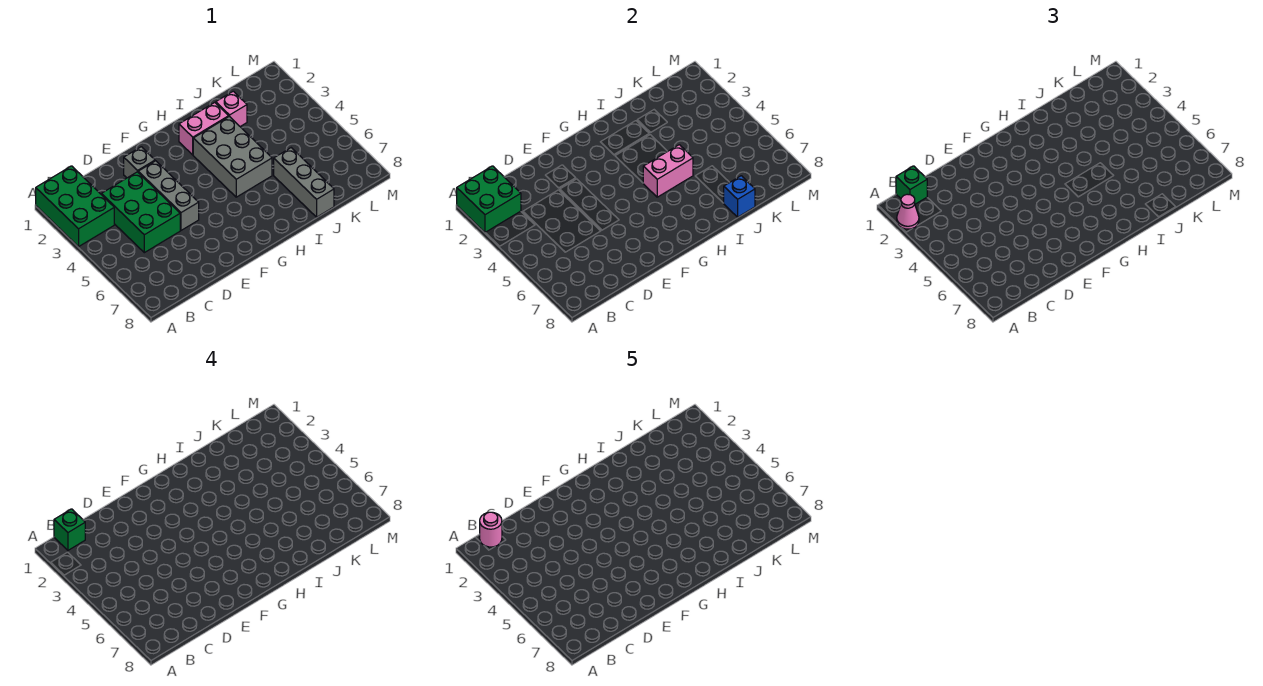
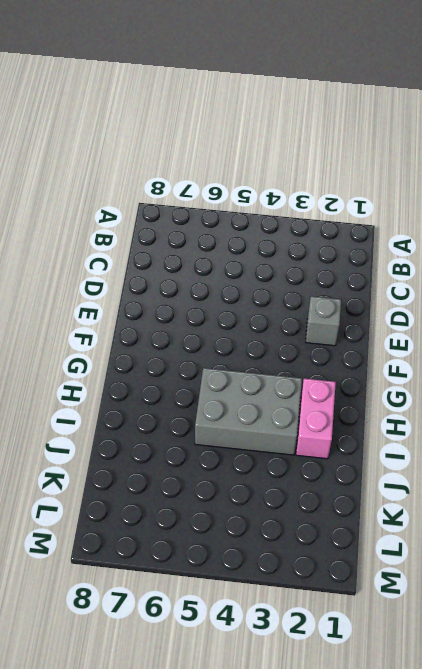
none -> green brick A1:B3 level 1
none -> green brick C3:D5 level 1
none -> grey brick E3:E5 level 1

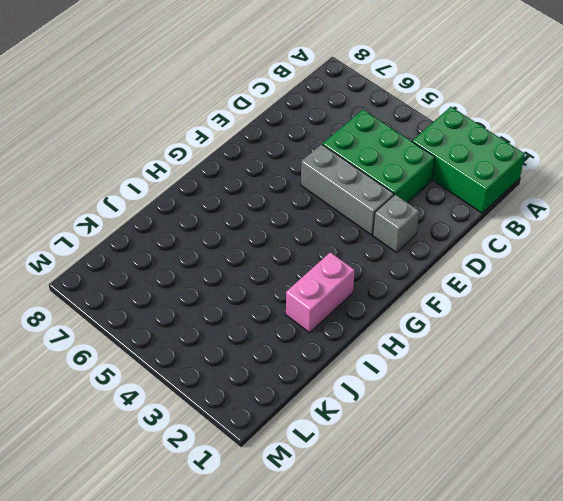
none -> grey brick H3:I5 level 1
none -> pink brick J2 level 1
none -> grey brick J6:J8 level 1

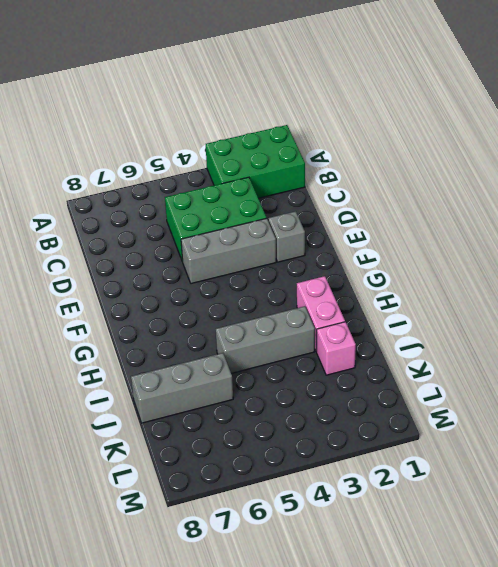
grey brick I3:I5 level 1 -> grey brick H3:I5 level 1
none -> green brick A1:B2 level 2
none -> pink brick H5:I5 level 2
none -> blue brick J8 level 2

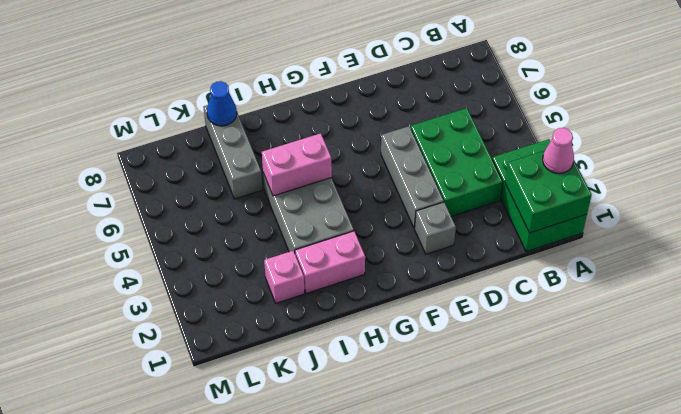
blue cone J8 level 2 -> blue brick J8 level 2
none -> green brick B1 level 3
none -> green brick B1 level 4
none -> pink round brick B1 level 5

